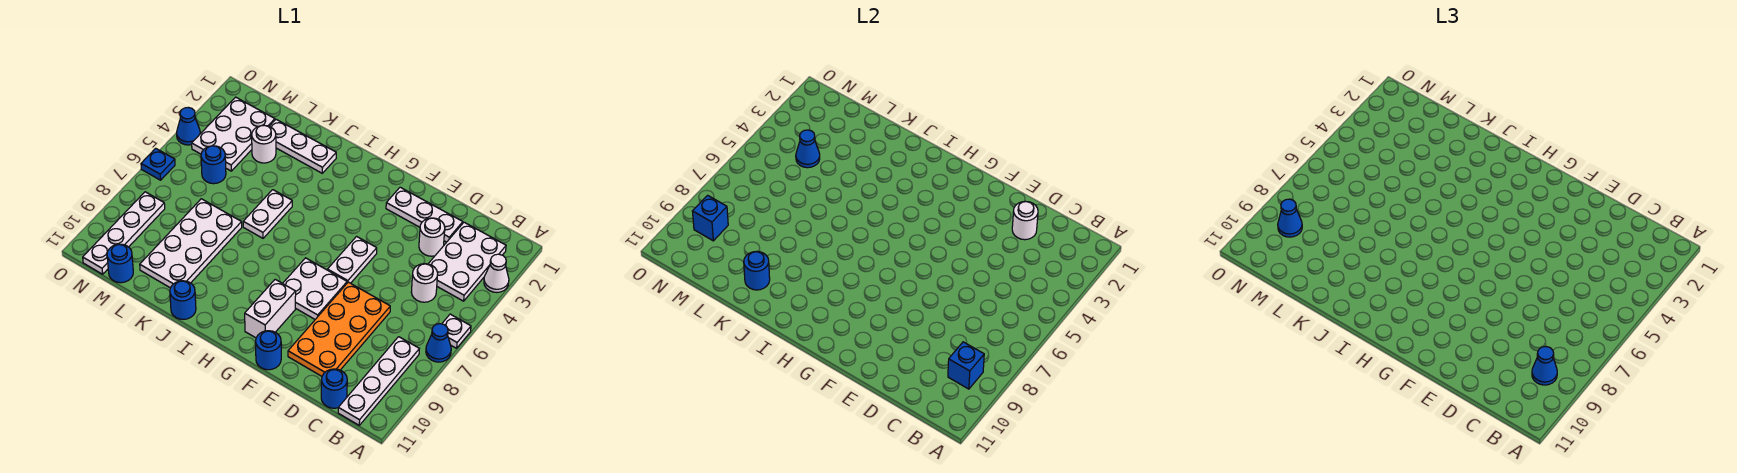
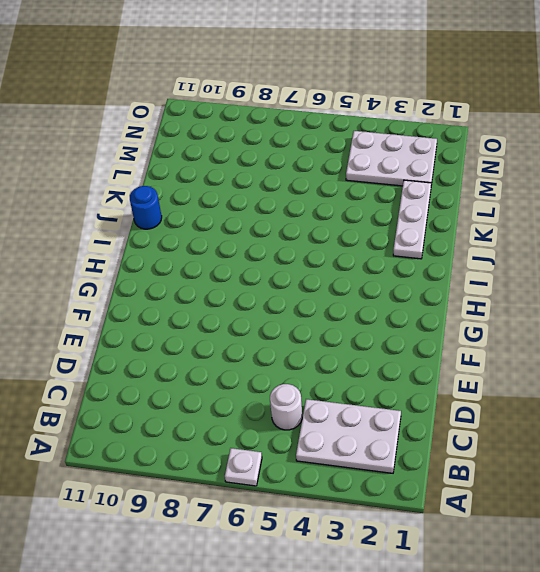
none -> white cone A3 level 1
none -> blue cone A7 level 1
none -> white plate B8:B11 level 1
none -> blue round brick C11 level 1

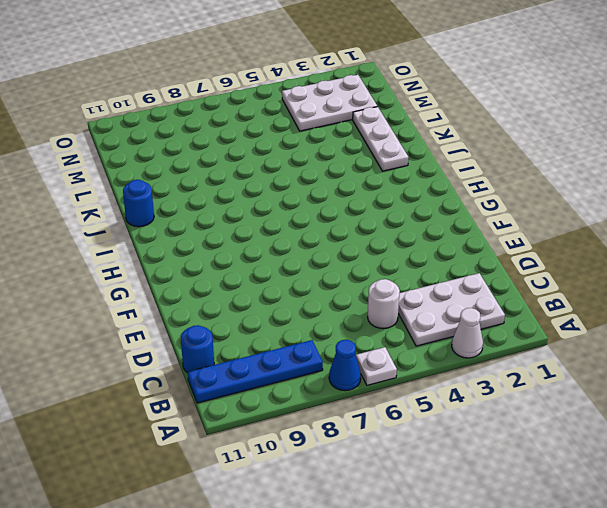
blue plate B8:B11 level 1 -> white plate B8:B11 level 1
none -> white plate D2:F2 level 1
none -> white round brick D3 level 1
none -> orange plate D7:E10 level 1
none -> white plate F5:F6 level 1

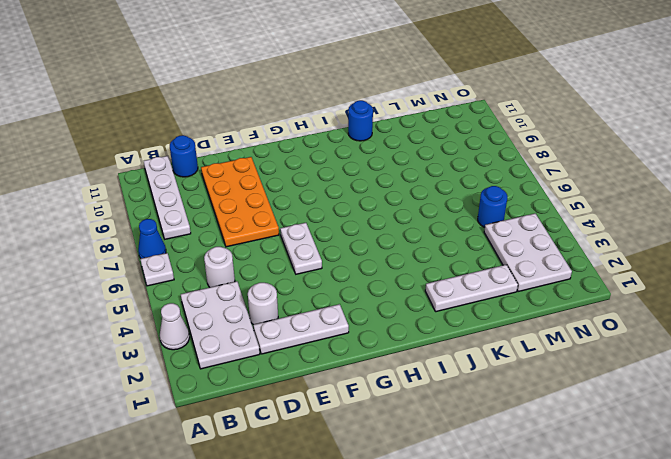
none -> white plate F7:G8 level 1
none -> blue round brick F11 level 1
none -> white brick G9:G10 level 1
none -> white plate J5:J6 level 1

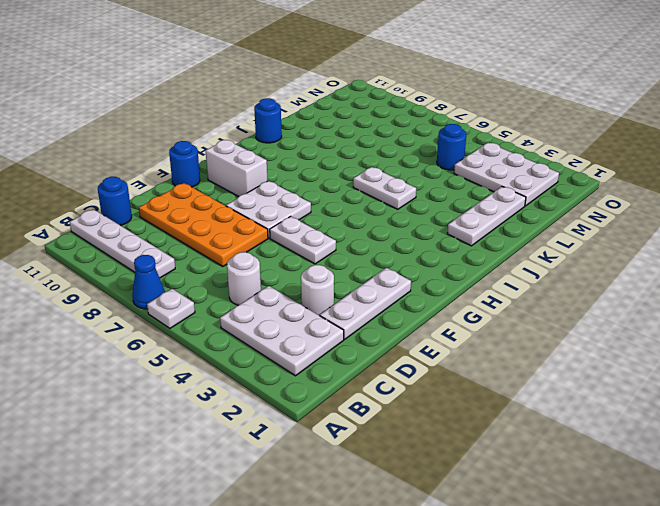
none -> white cone A3 level 1
none -> white plate K7:L10 level 1
none -> white round brick L3 level 1
none -> blue round brick M11 level 1

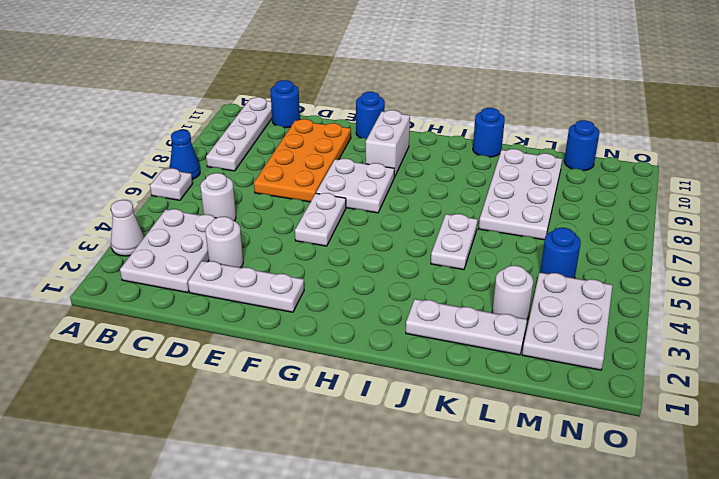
none -> white plate N8:N11 level 1
none -> blue cone O4 level 1
none -> blue plate O6 level 1
none -> blue brick B9 level 2

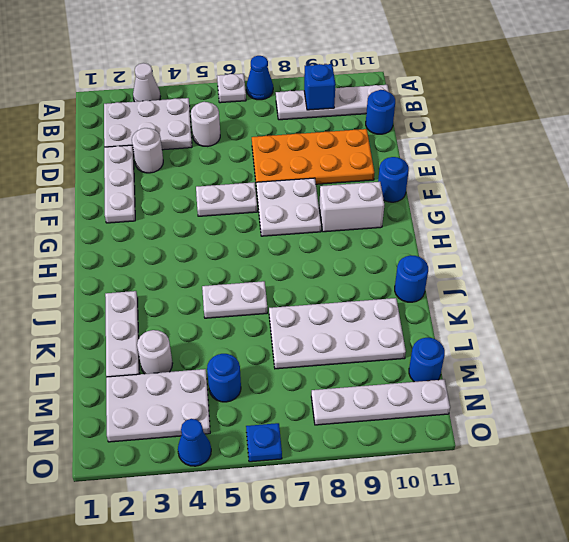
none -> white round brick D2 level 2
none -> blue round brick K10 level 2
none -> blue cone M4 level 2
none -> blue brick N9 level 2

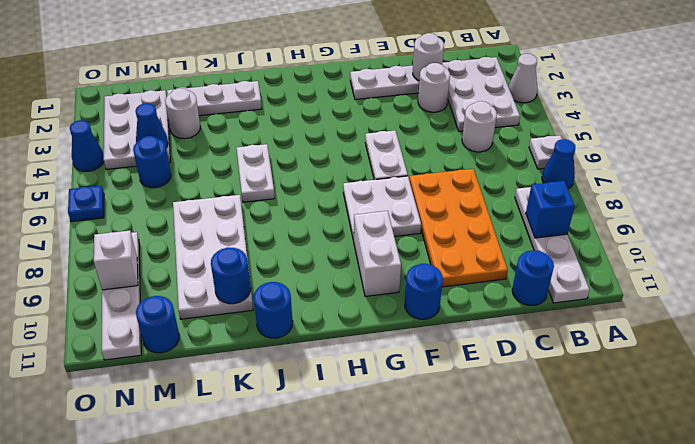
white brick N9 level 2 -> blue brick N9 level 2
none -> blue cone B9 level 3
none -> blue cone N9 level 3

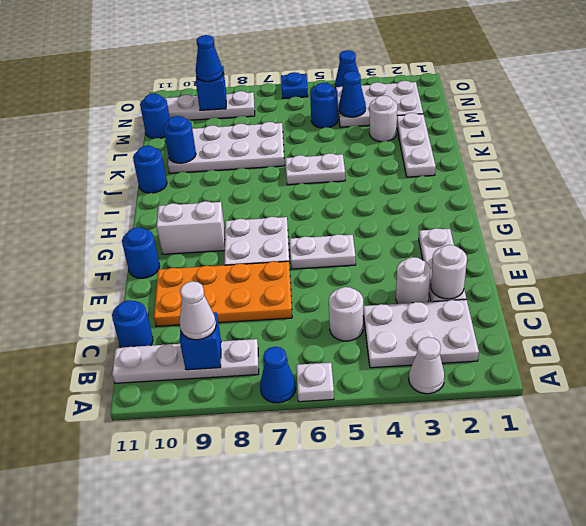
white cone B9 level 3 -> blue cone B9 level 3

